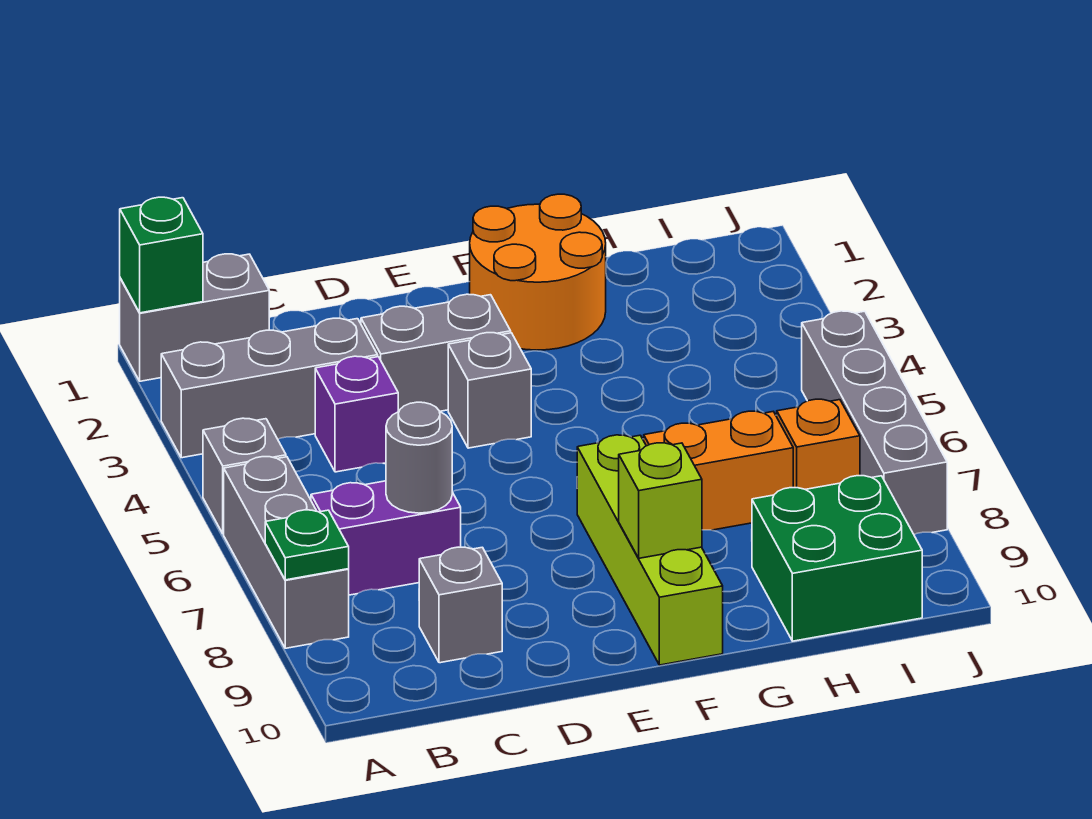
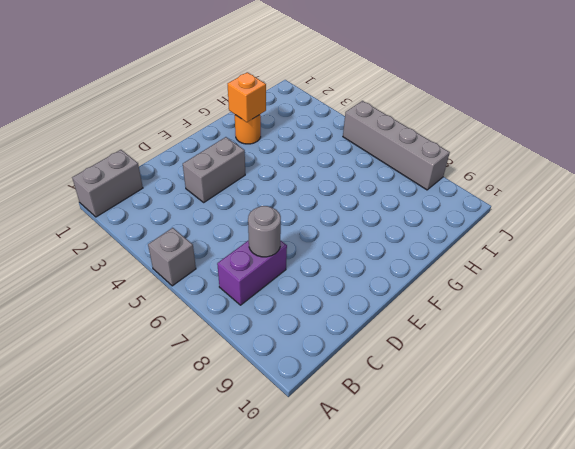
orange round brick G2 level 1 -> orange round brick F1:G2 level 1
orange brick G2 level 2 -> orange brick I7 level 1
none -> grey brick A3:C3 level 1
none -> grey brick A6:A8 level 1
none -> purple brick C4 level 1

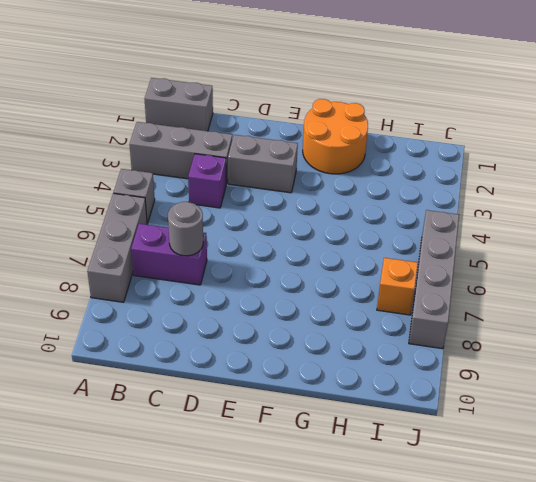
none -> grey brick C9 level 1
none -> grey brick E4 level 1
none -> lime brick F7:F10 level 1

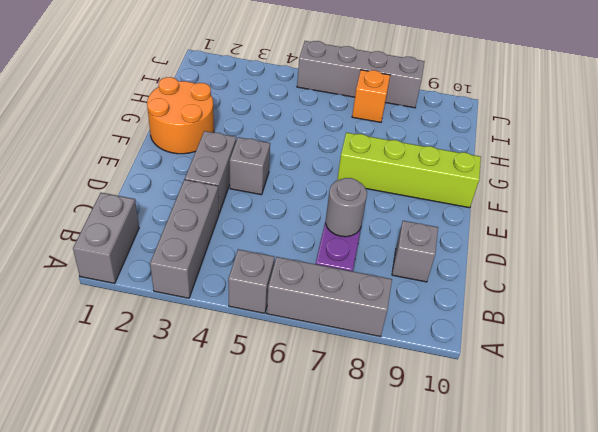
none -> purple brick C4 level 1
none -> orange brick G7:H7 level 1
none -> green brick H9:I10 level 1

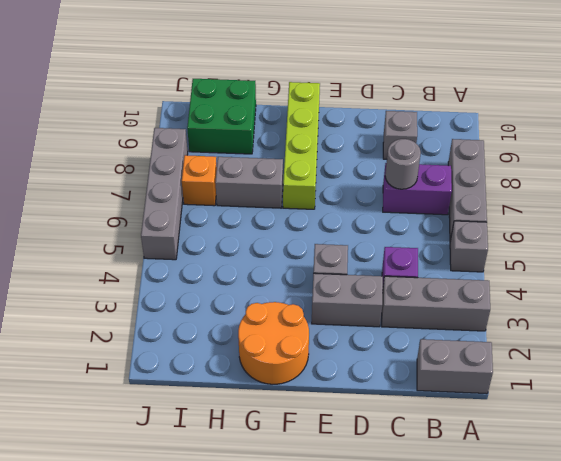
grey brick G7:H7 level 1 -> orange brick G7:H7 level 1
none -> green brick A1 level 2
none -> green plate A8 level 2
none -> lime brick F9 level 2

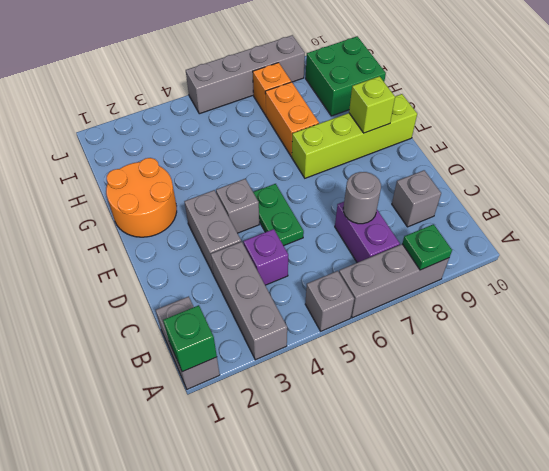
green plate D5:E5 level 1 -> none

